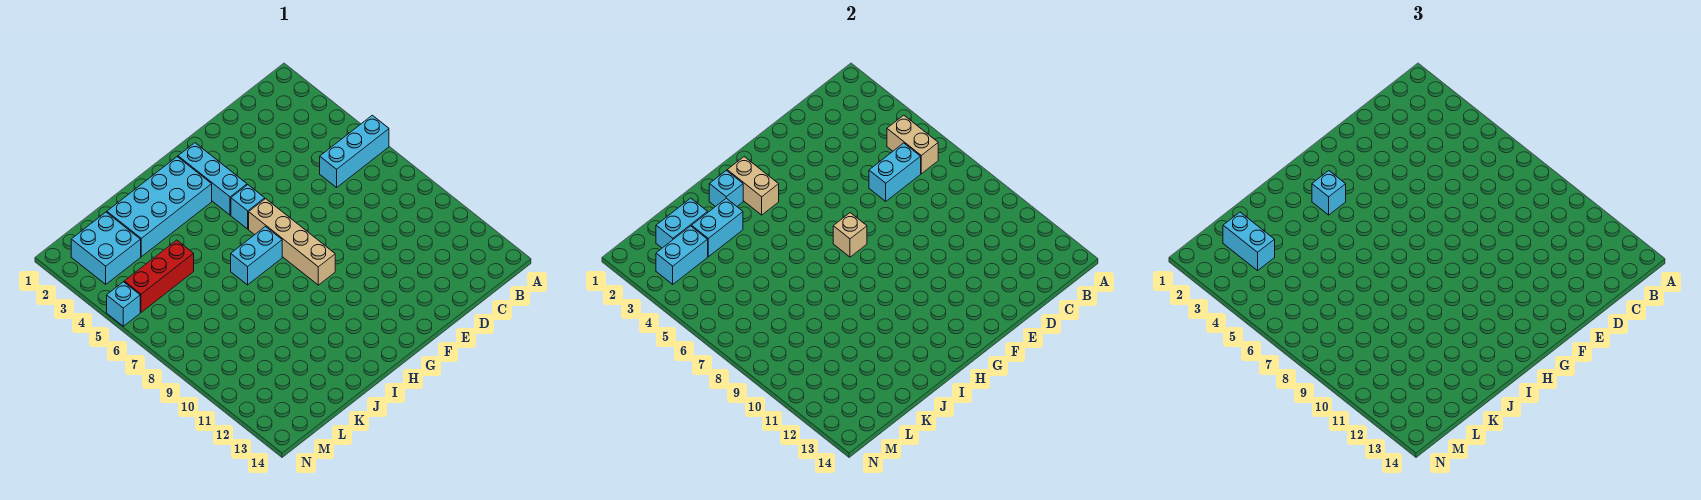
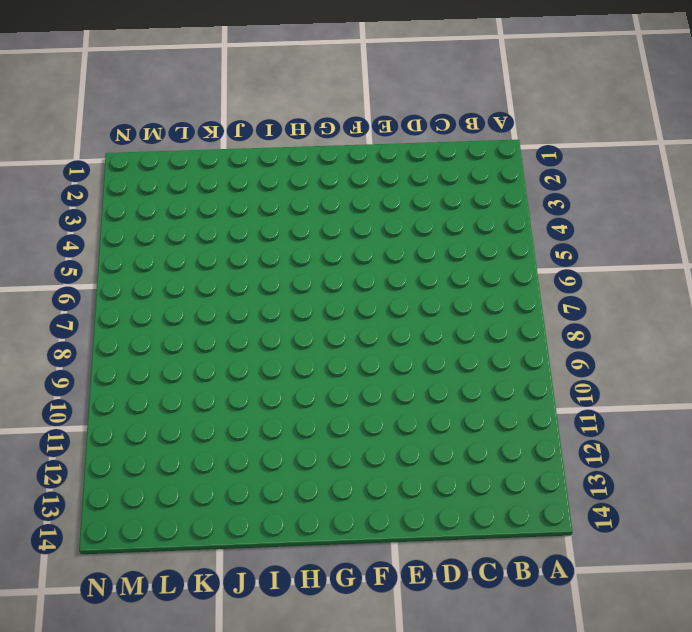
none -> cyan brick A6:C6 level 1
none -> cyan brick G2:G4 level 1
none -> cyan brick G5 level 1

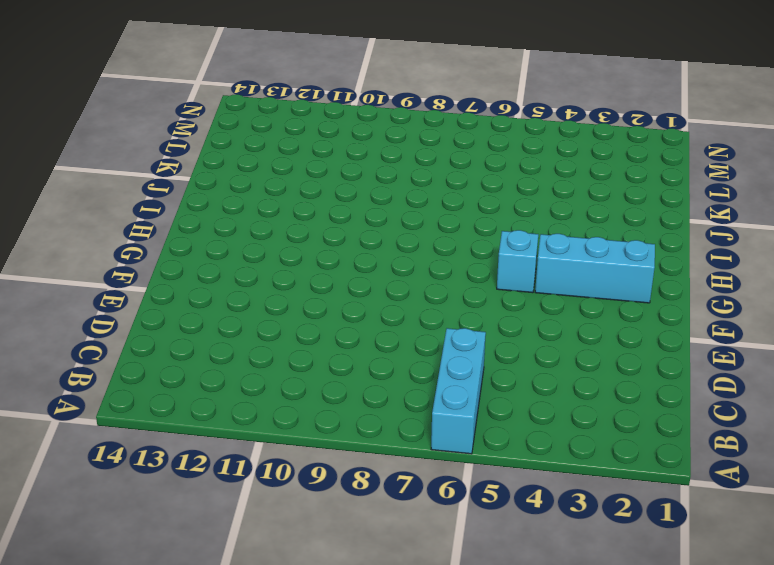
none -> tan brick G6:G9 level 1
none -> cyan brick H2:K3 level 1
none -> cyan brick H7:I7 level 1

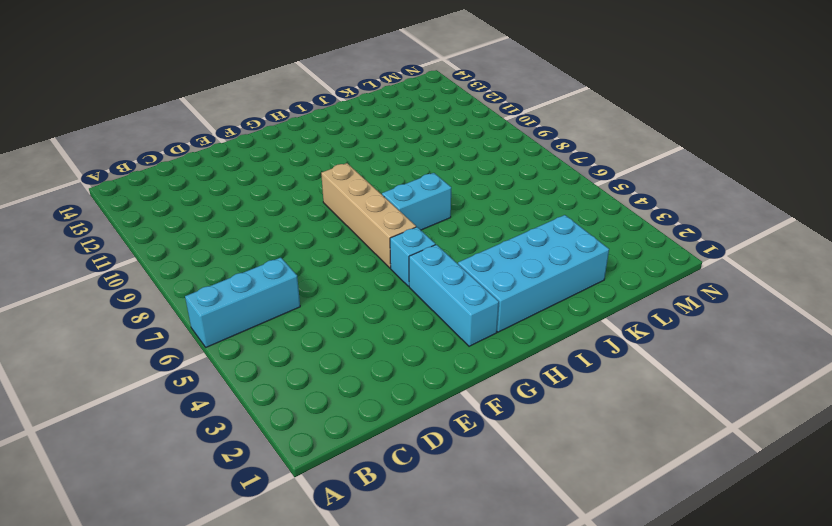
none -> red brick K5:M5 level 1
none -> cyan brick L2:M3 level 1
none -> cyan brick N5 level 1

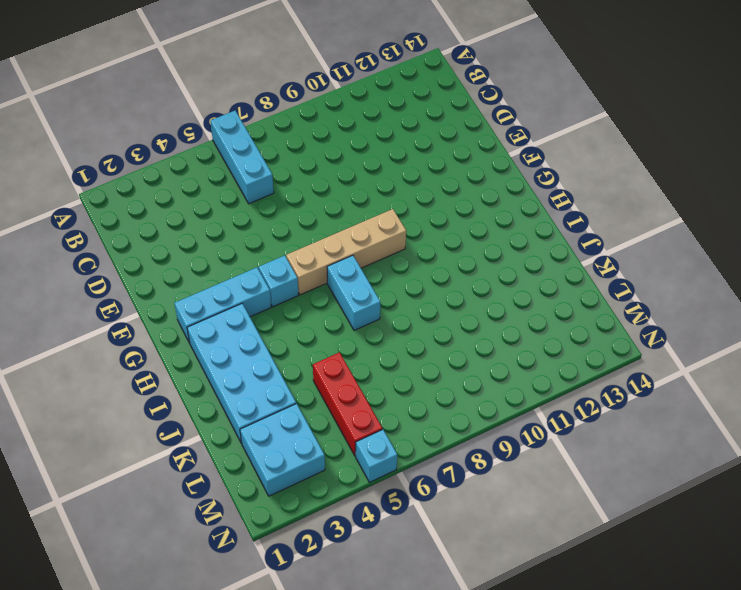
none -> tan brick B5:B6 level 2
none -> cyan brick C6:D6 level 2
none -> tan brick G7 level 2

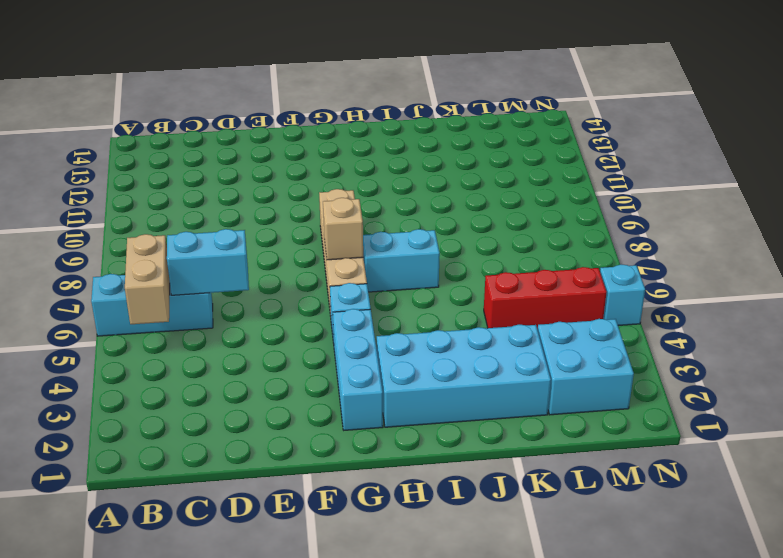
none -> tan brick H2:H3 level 2
none -> cyan brick I2 level 2
none -> cyan brick J3:K3 level 2

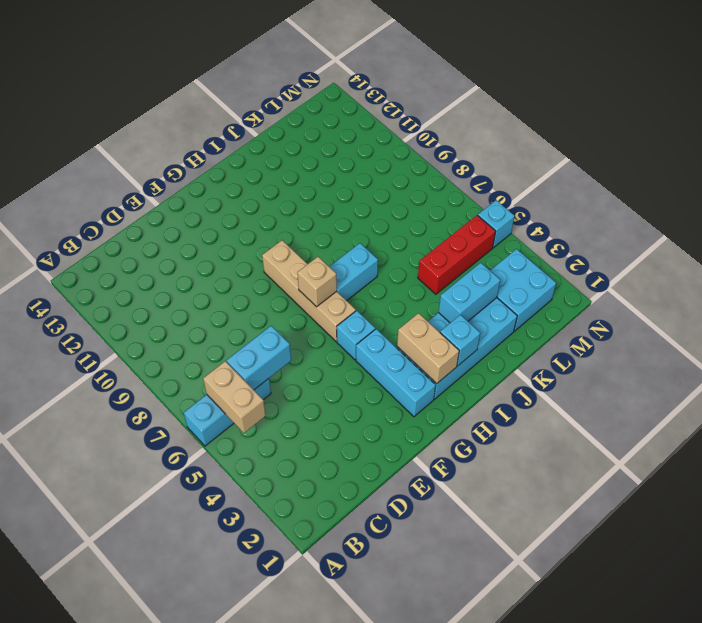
none -> cyan brick K2:L2 level 2
none -> cyan brick L3:M3 level 2
none -> cyan brick H3 level 3

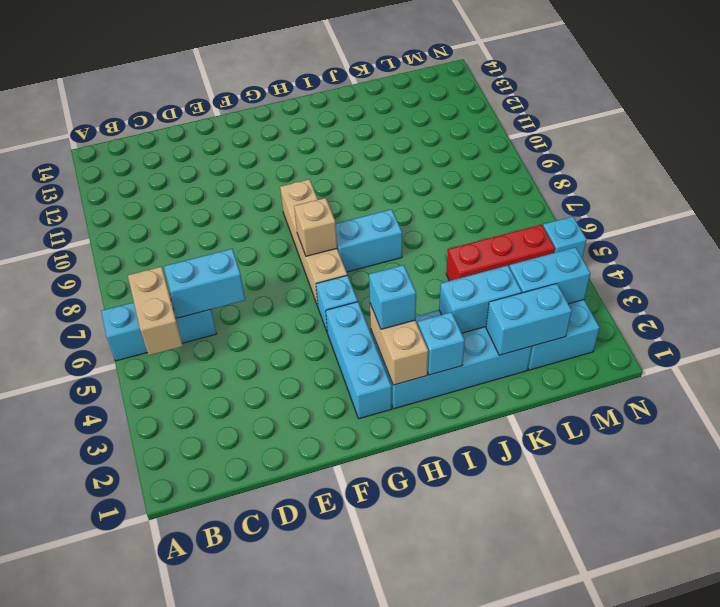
none -> cyan brick L2:L3 level 3

